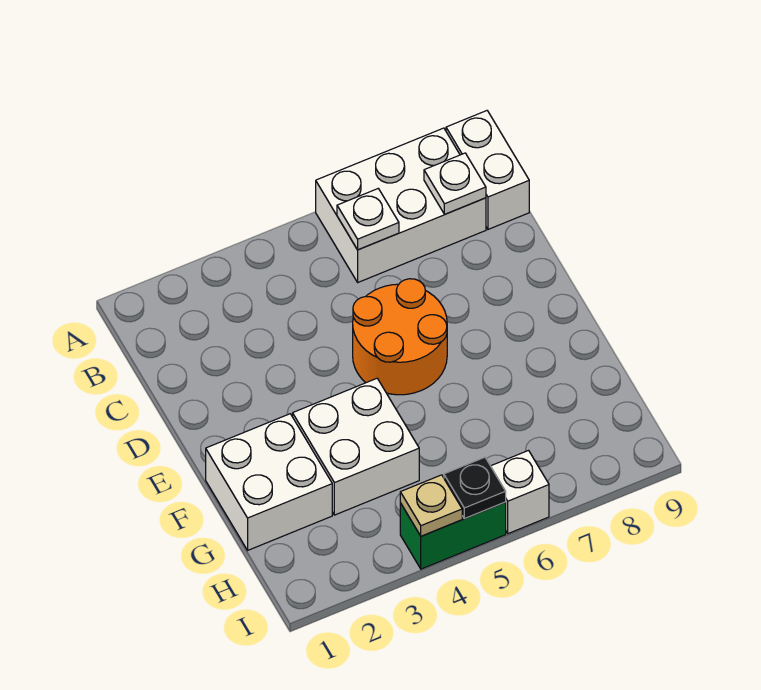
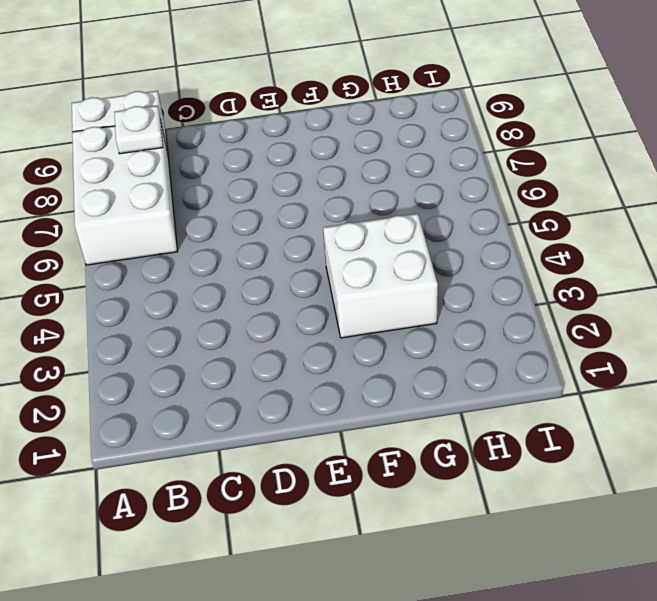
none -> orange round brick D5:E6 level 1
none -> white brick F1:G2 level 1

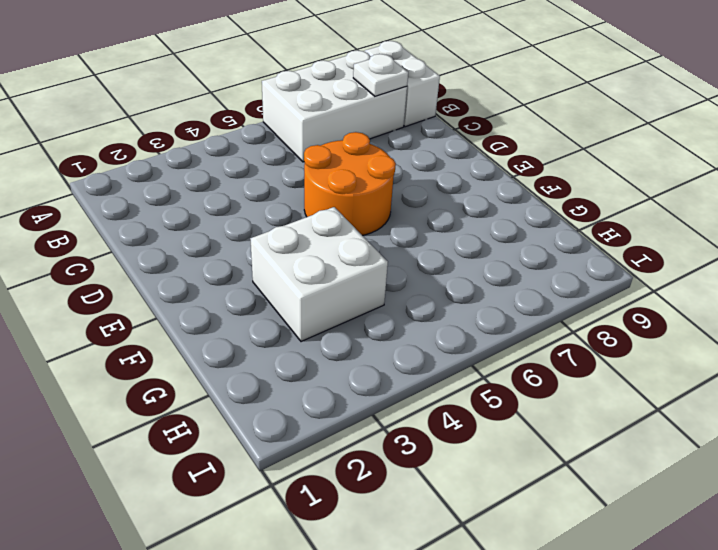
none -> white brick F1:G2 level 1
none -> green brick I4:I5 level 1

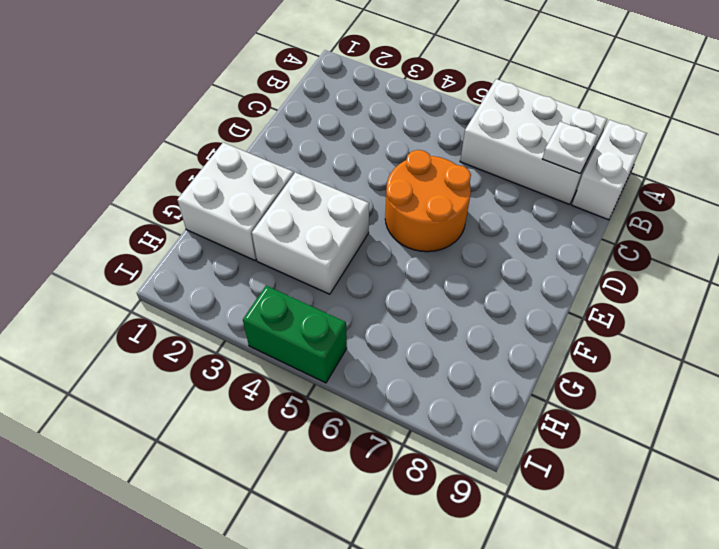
none -> white brick I6 level 1
none -> white plate B6 level 2

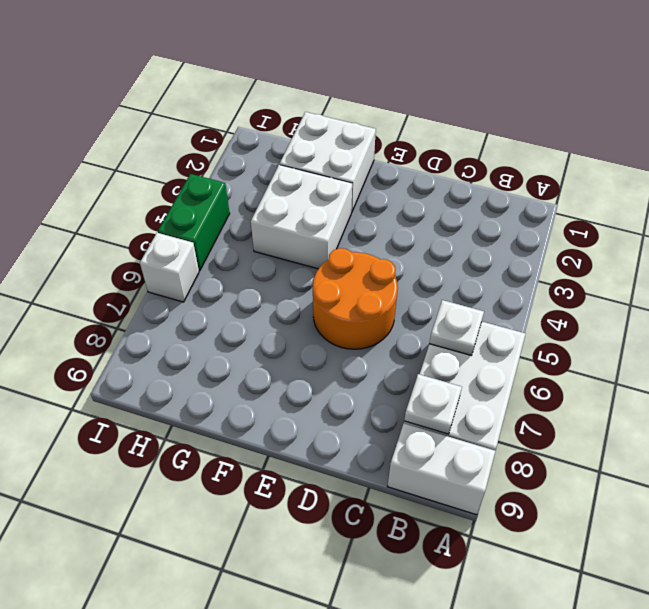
none -> tan plate I4 level 2
none -> black plate I5 level 2

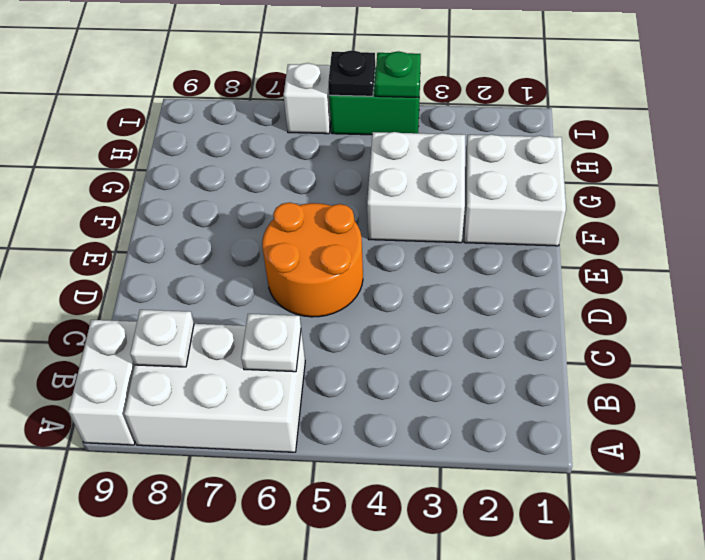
green plate I4 level 2 -> tan plate I4 level 2

